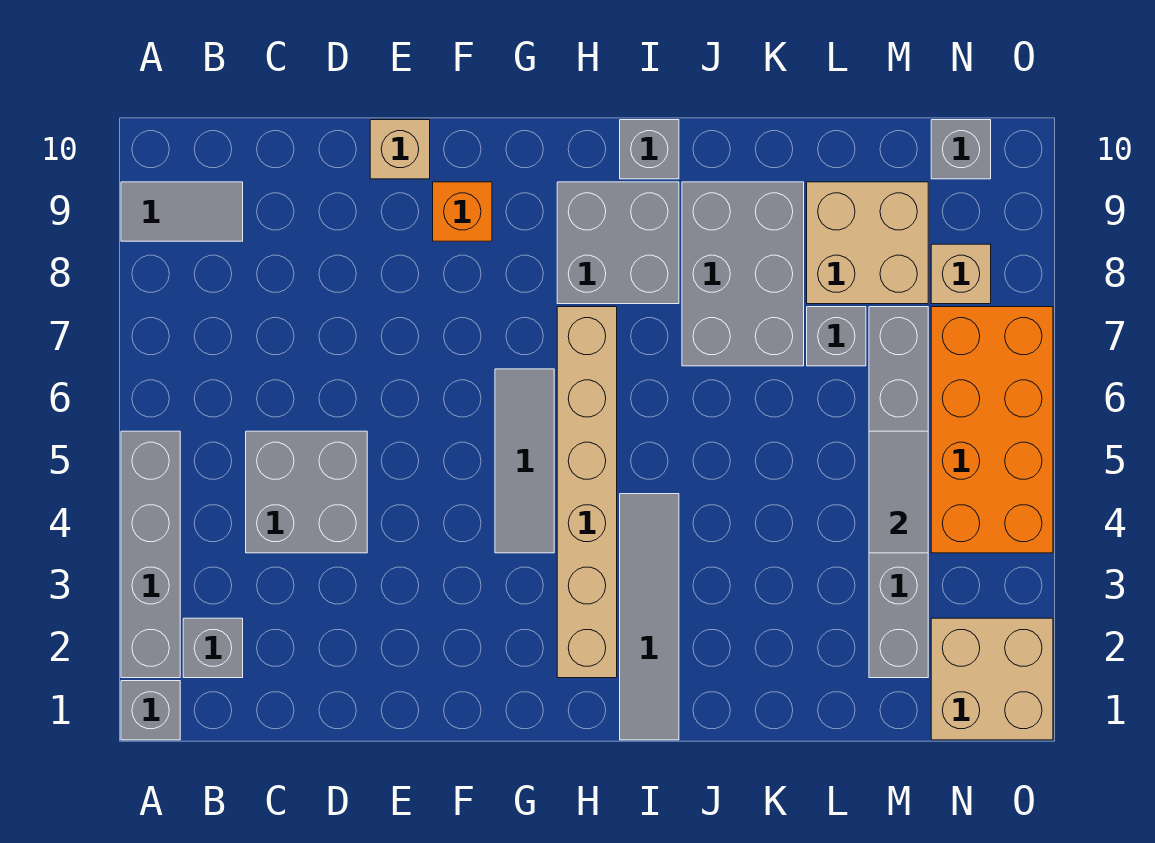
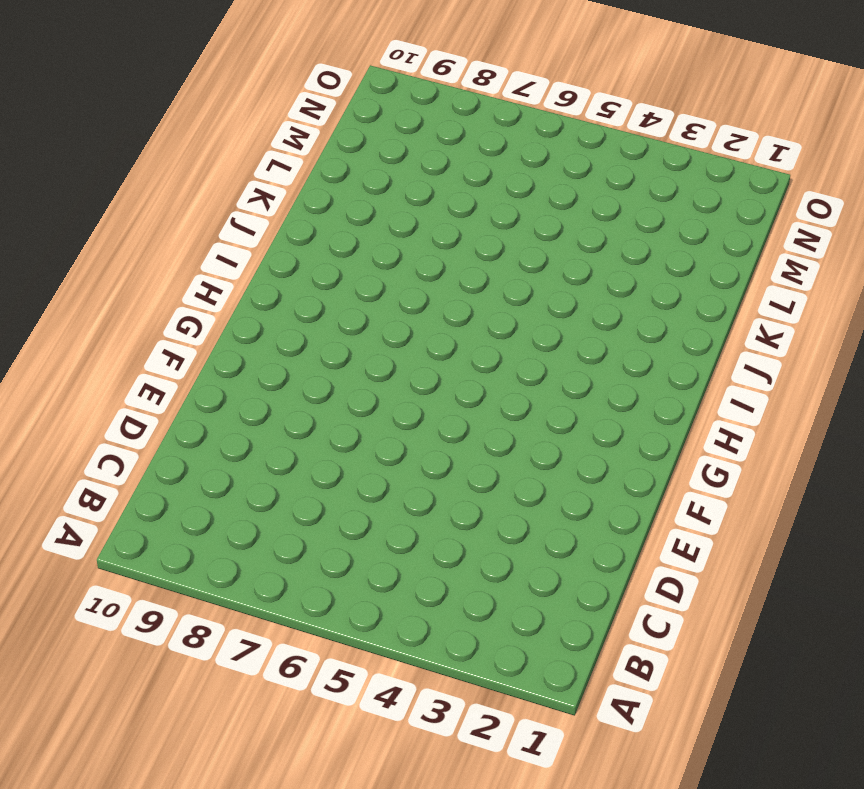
none -> grey brick A1 level 1
none -> grey brick A2:A5 level 1
none -> grey tile A9:B9 level 1

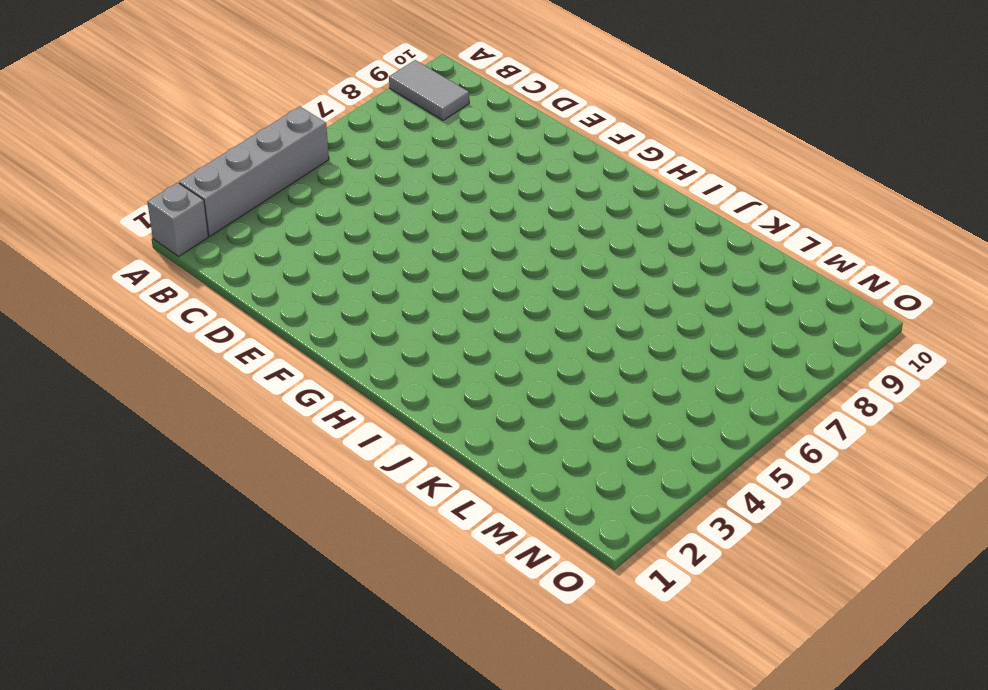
none -> grey brick B2 level 1
none -> grey brick C4:D5 level 1
none -> tan brick E10 level 1

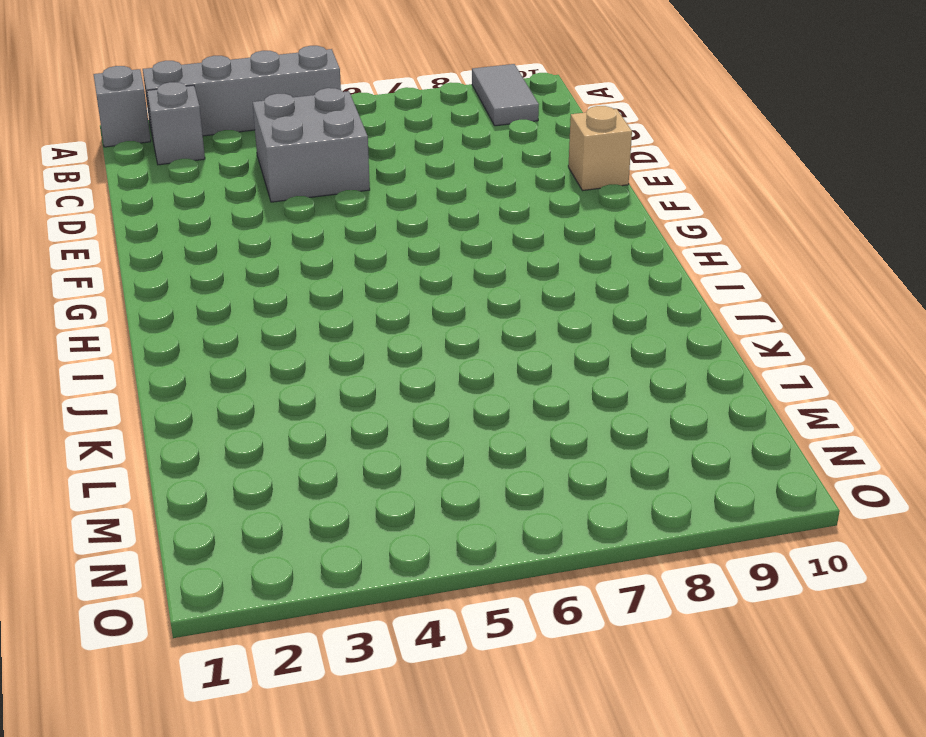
none -> orange brick F9 level 1
none -> grey tile G4:G6 level 1
none -> tan brick H2:H7 level 1

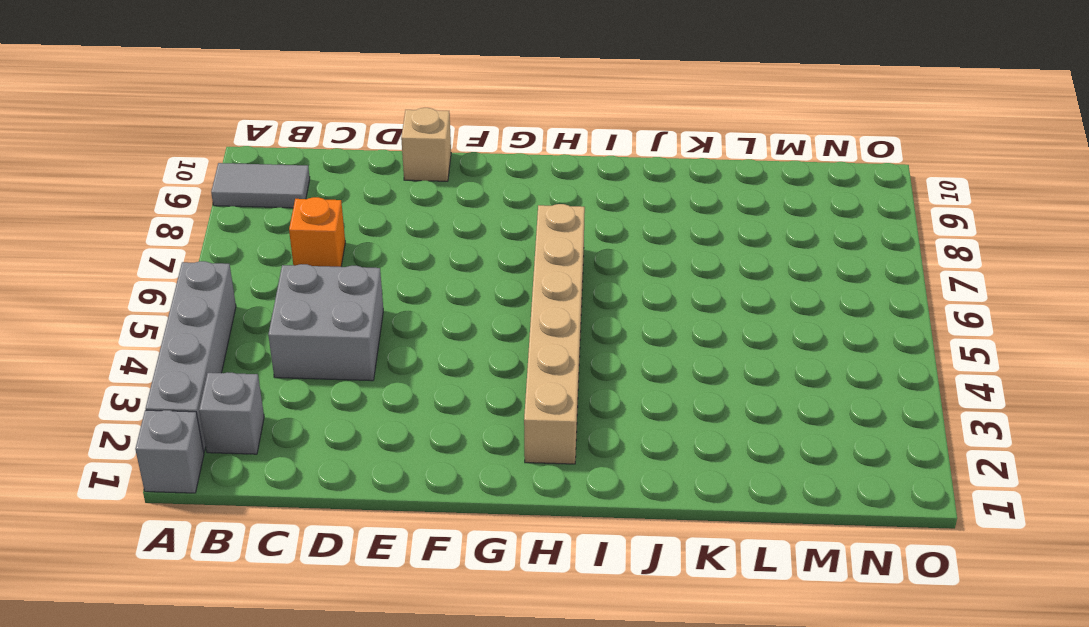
orange brick C7 level 1 -> orange brick F9 level 1
none -> grey tile G4:G6 level 1
none -> grey brick H8:I9 level 1
none -> grey tile I1:I4 level 1

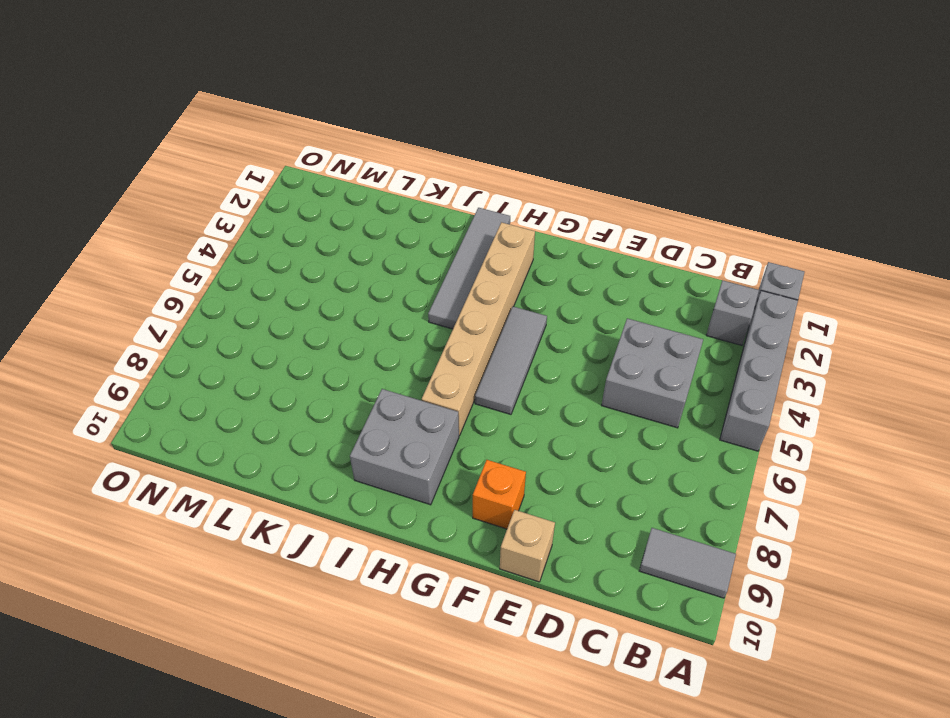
none -> grey brick I10 level 1
none -> grey brick J7:K9 level 1
none -> grey brick L7 level 1

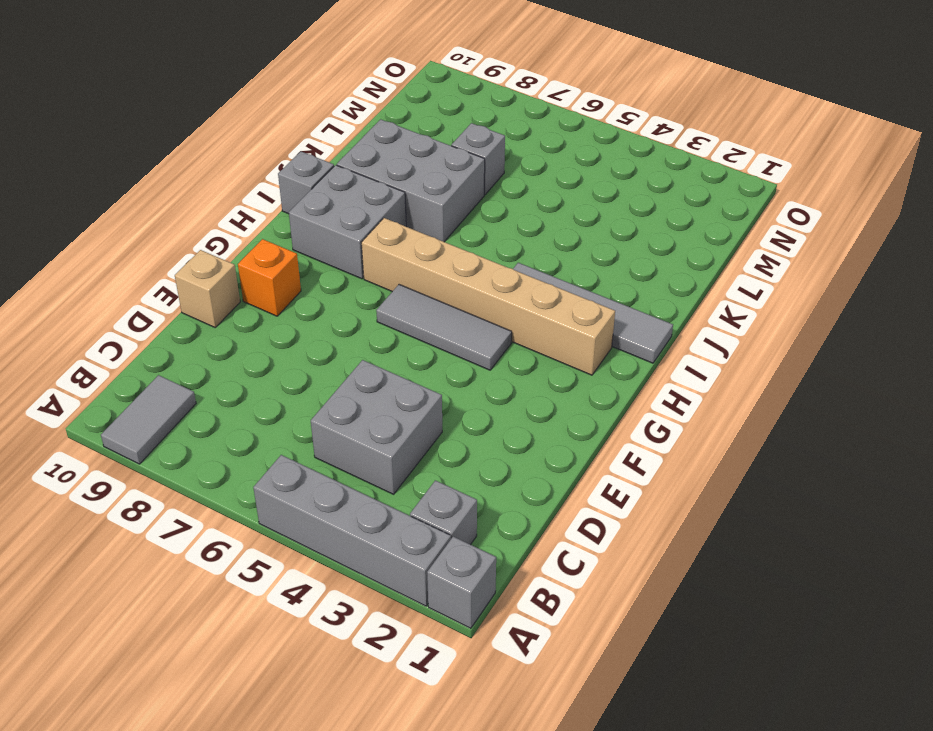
none -> tan brick L8:M9 level 1
none -> grey brick M2:M7 level 1
none -> tan brick N1:O2 level 1

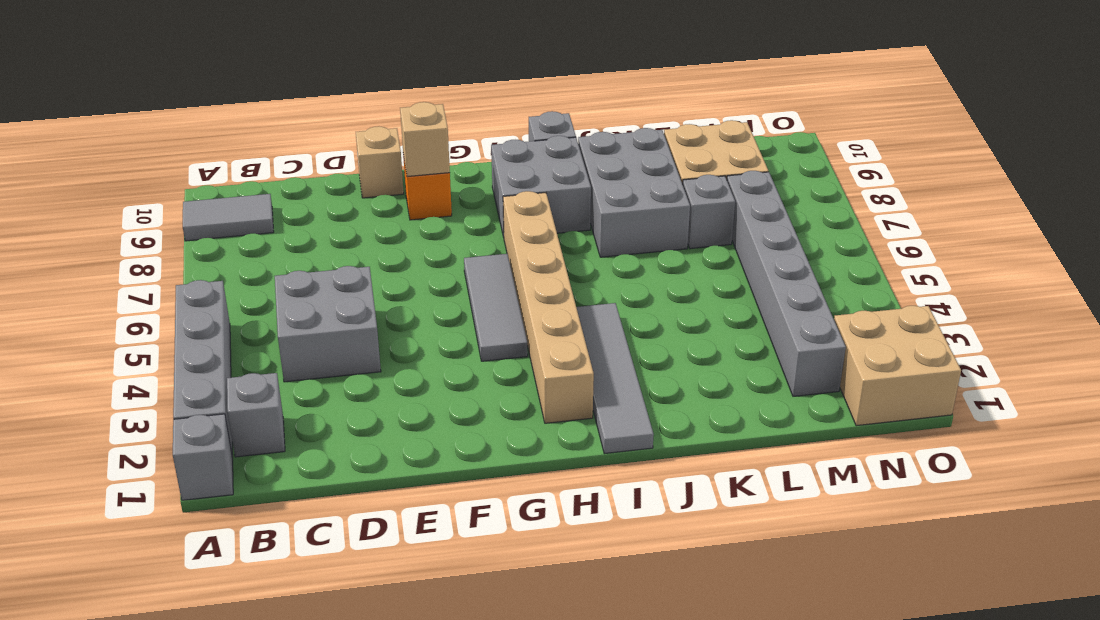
tan brick F9 level 2 -> tan brick N8 level 1
none -> orange brick N4:O7 level 1
none -> grey brick N10 level 1
none -> grey tile M4:M5 level 2

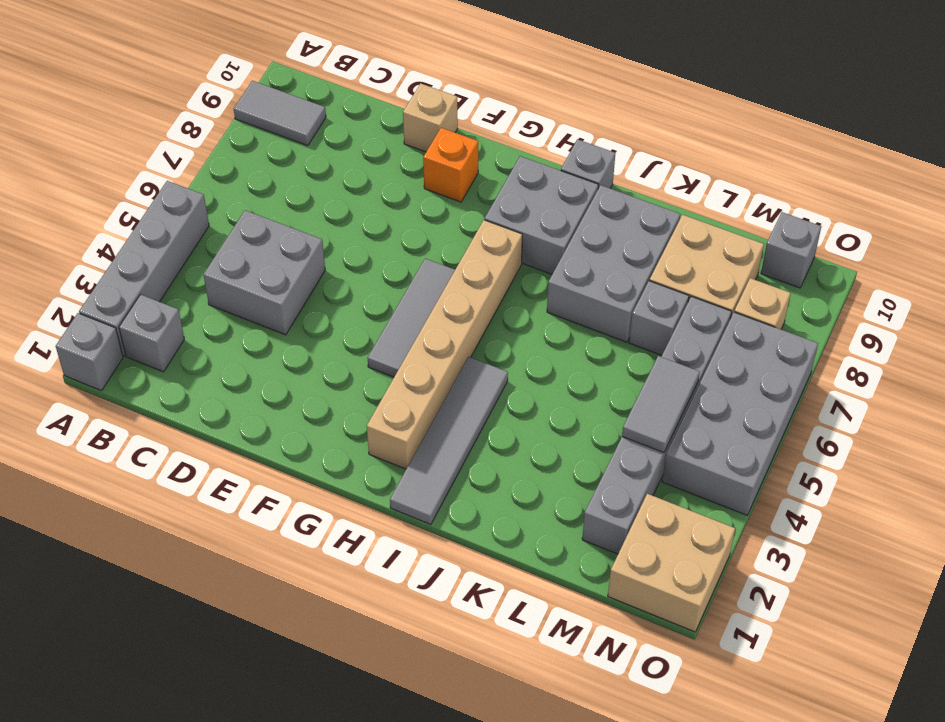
grey brick N4:O7 level 1 -> orange brick N4:O7 level 1

